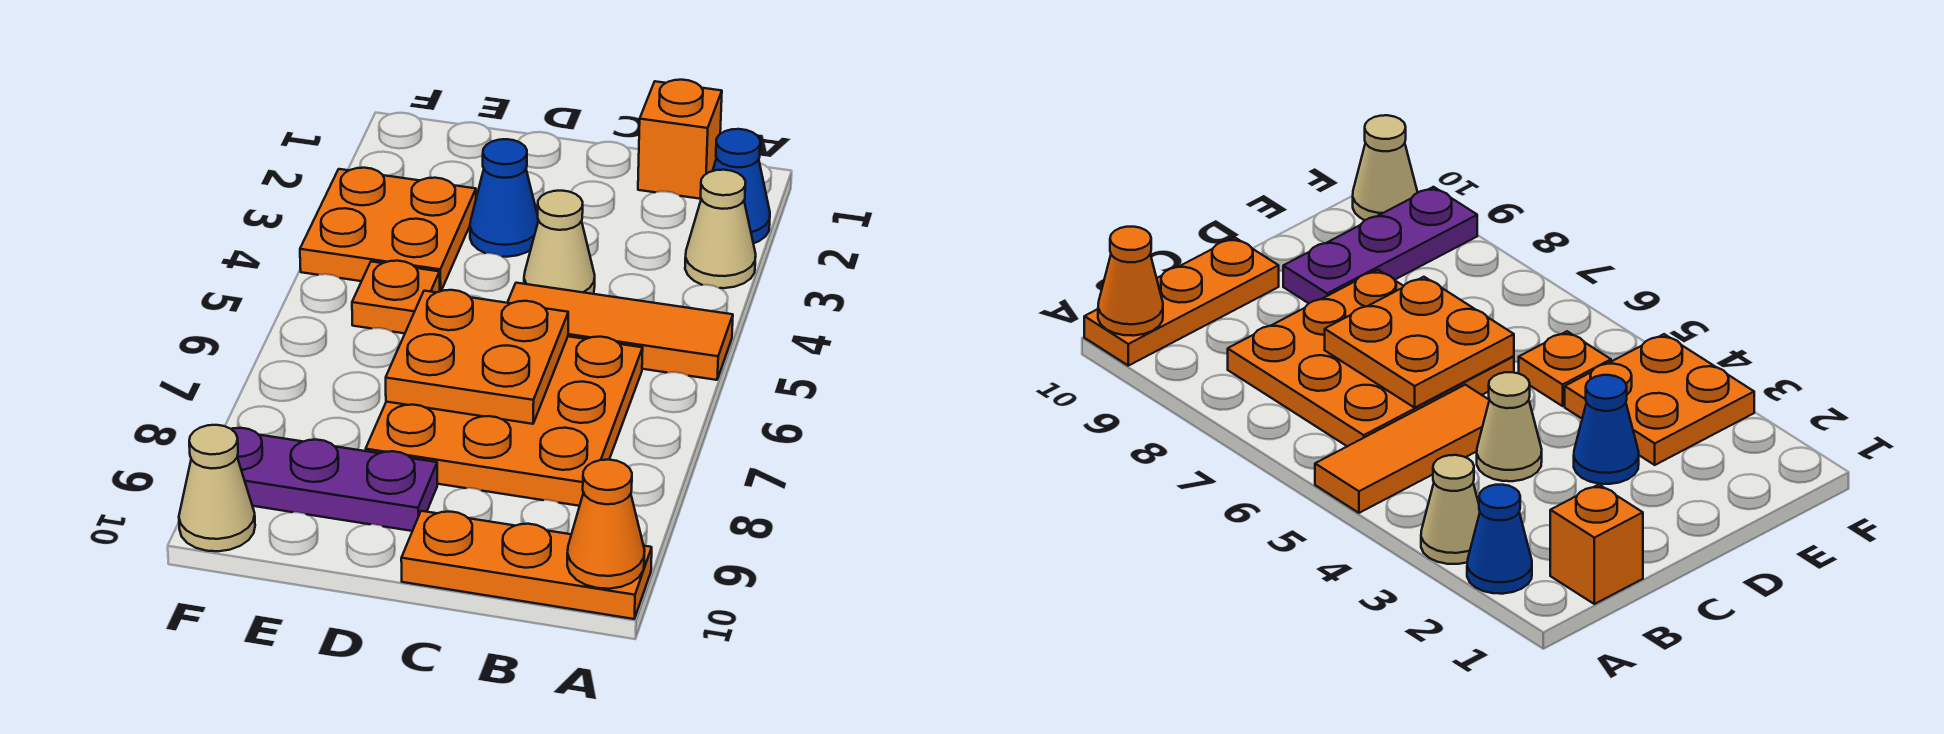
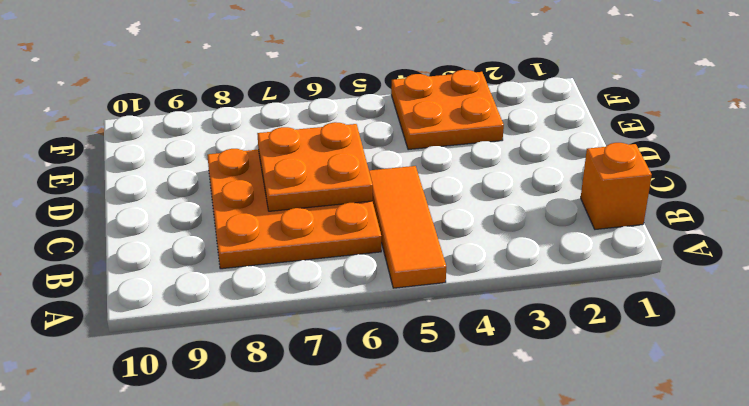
none -> blue cone A2 level 1
none -> tan cone A3 level 1
none -> orange plate A10:C10 level 1

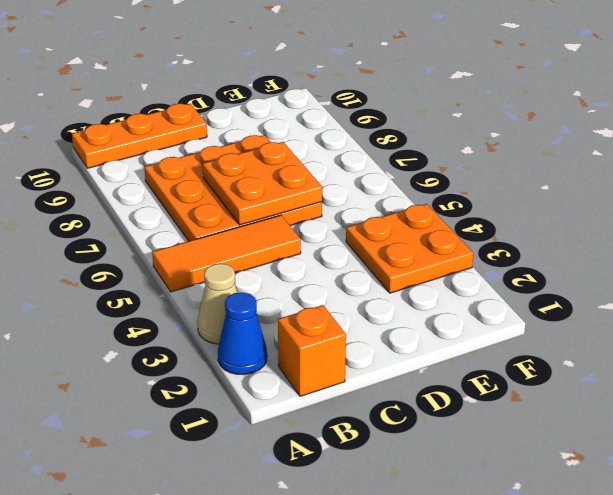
none -> tan cone C4 level 1
none -> blue cone D3 level 1
none -> purple plate D9:F9 level 1

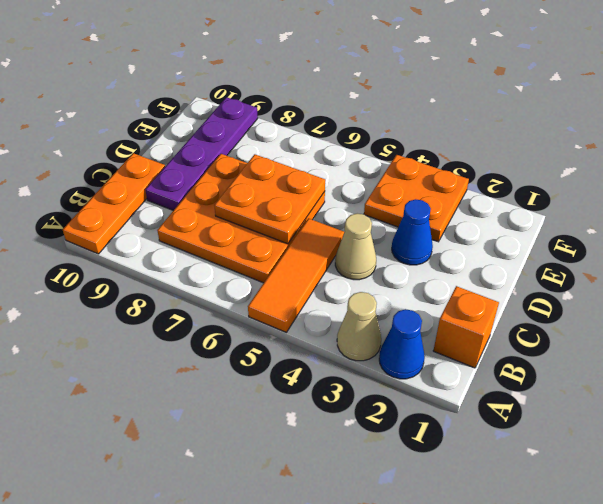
purple plate C9:F9 level 1 -> purple plate D9:F9 level 1
none -> orange plate E5 level 1
none -> tan cone F10 level 1
none -> orange cone A10 level 2

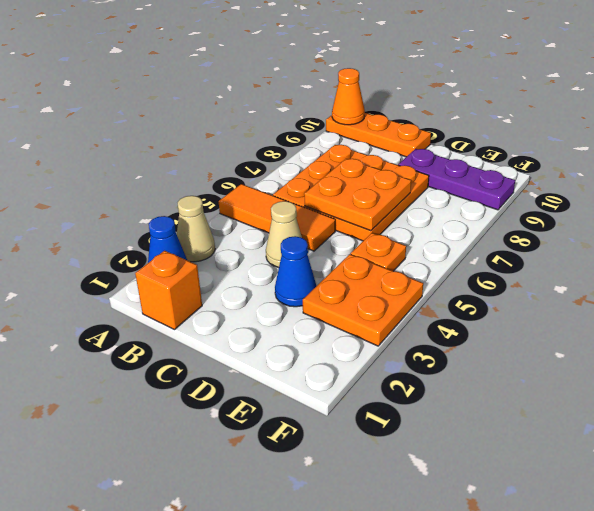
none -> tan cone F10 level 1

